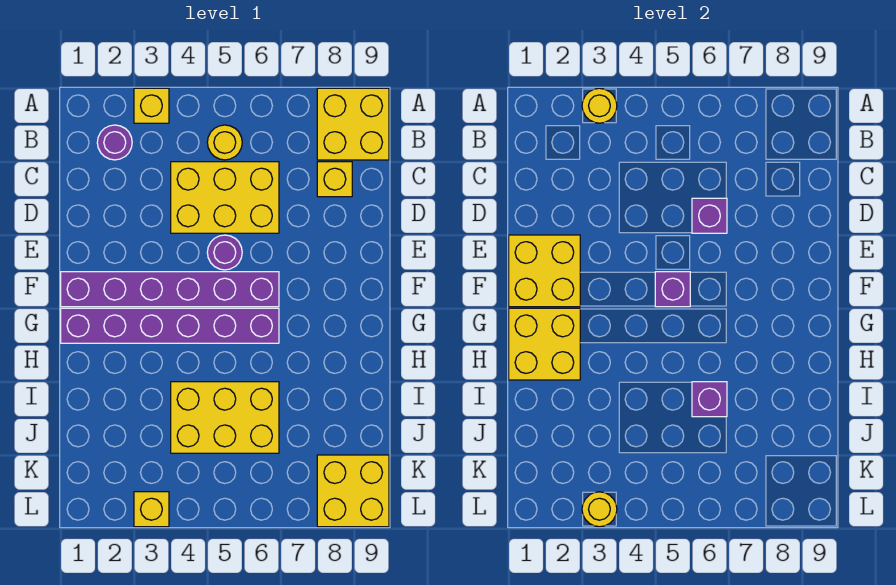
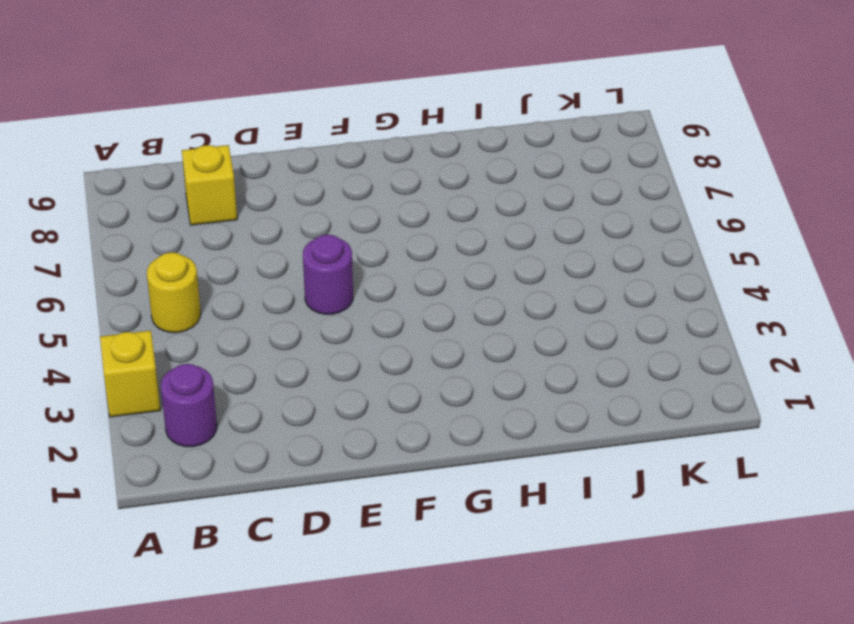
none -> yellow brick A8:B9 level 1
none -> yellow brick C4:D6 level 1
none -> purple brick F1:F6 level 1

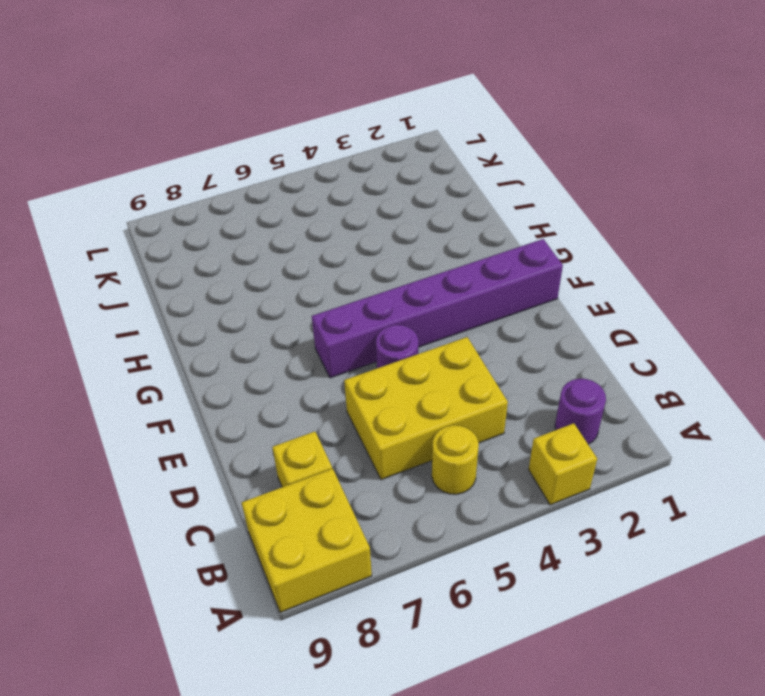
none -> purple brick G1:G6 level 1
none -> yellow brick I4:J6 level 1
none -> yellow brick K8:L9 level 1

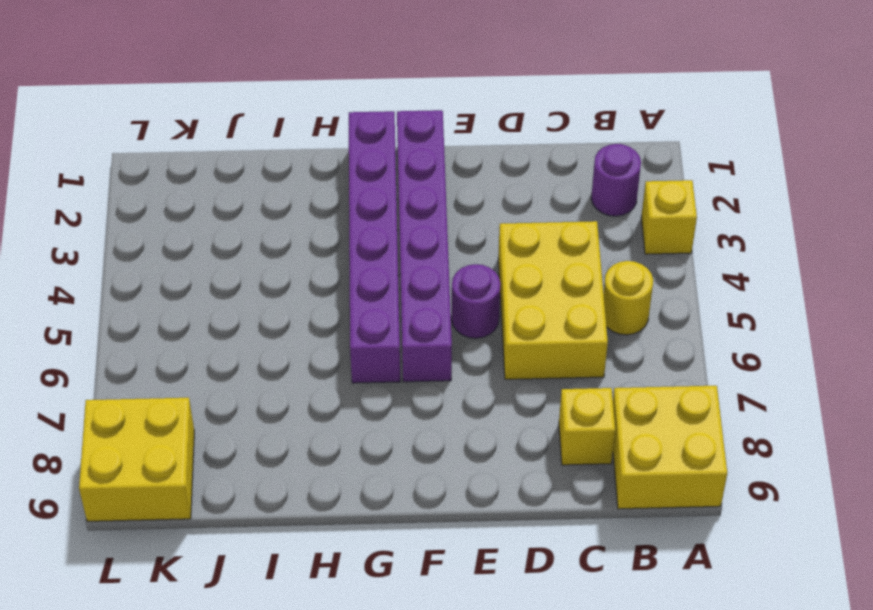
none -> yellow brick I4:J6 level 1
none -> yellow brick L3 level 1
none -> yellow round brick A3 level 2

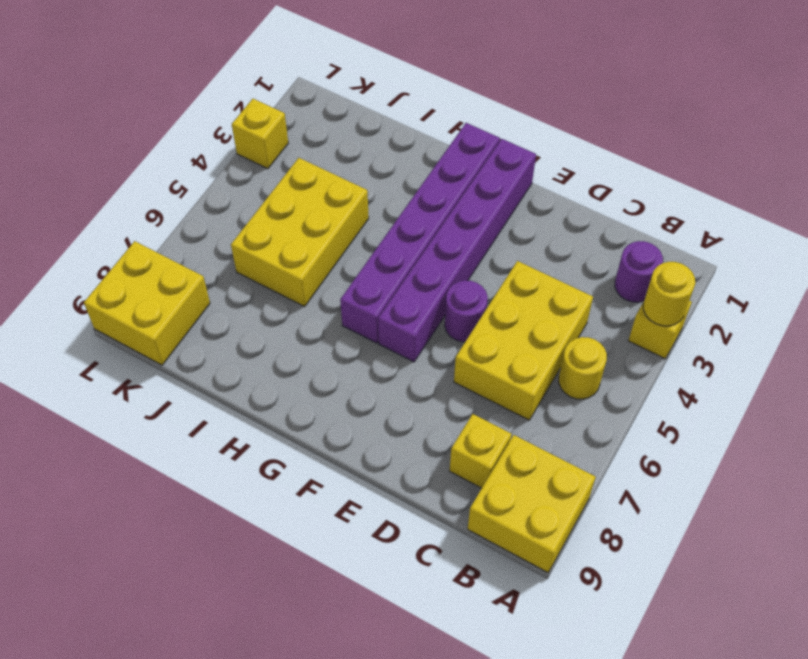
none -> purple brick D6 level 2
none -> yellow brick E1:F2 level 2
none -> purple brick F5 level 2

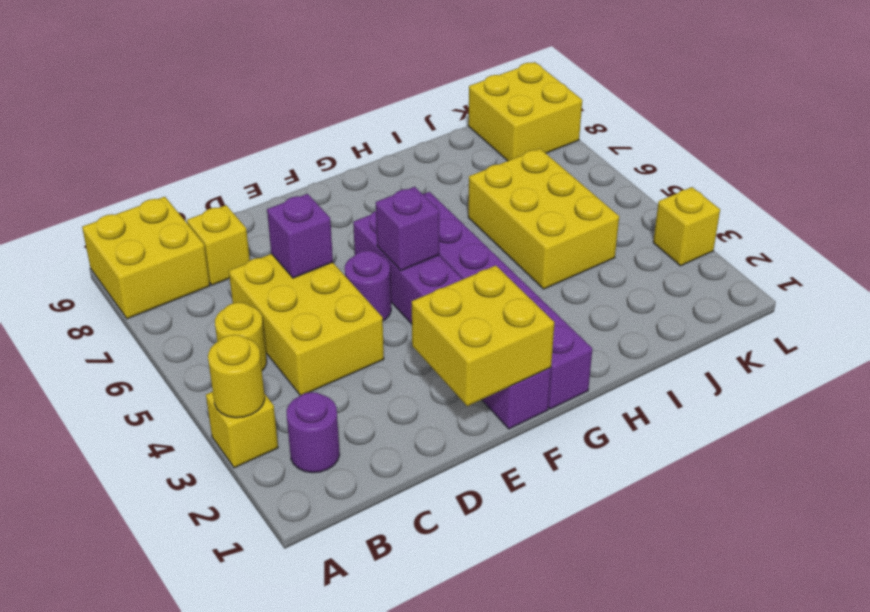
none -> yellow brick G1:H2 level 2
none -> purple brick I6 level 2
none -> yellow round brick L3 level 2

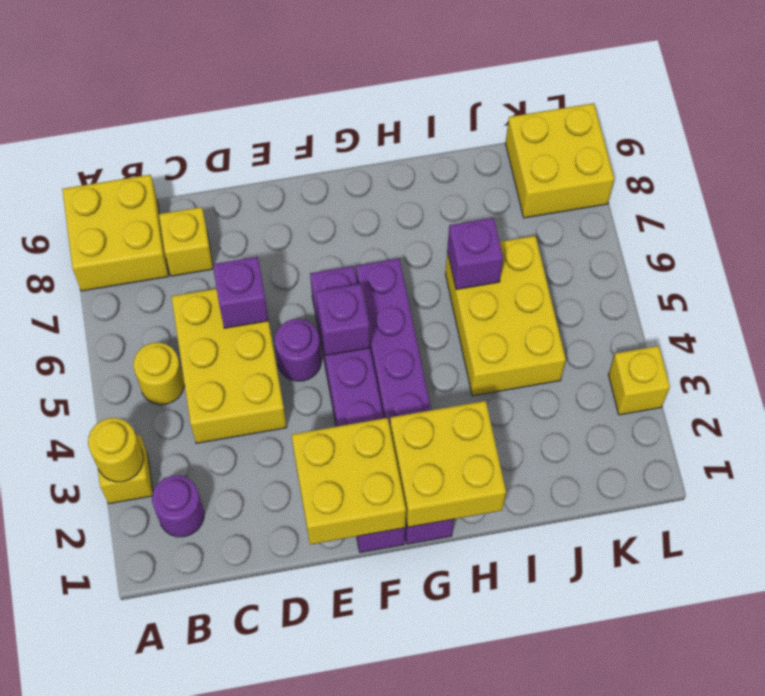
none -> yellow round brick L3 level 2

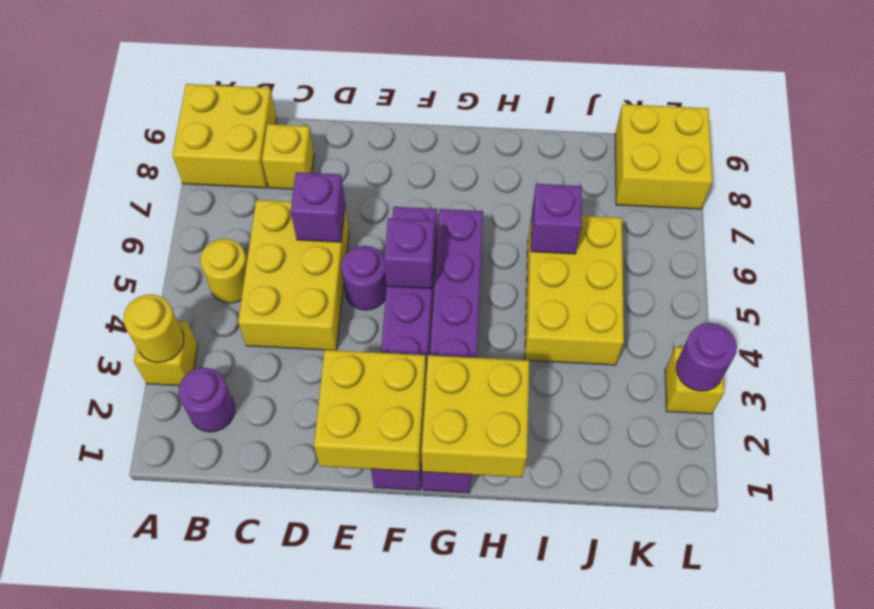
purple round brick L3 level 2 -> yellow round brick L3 level 2

